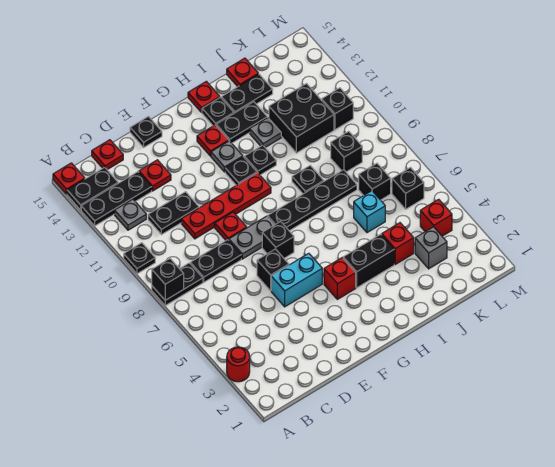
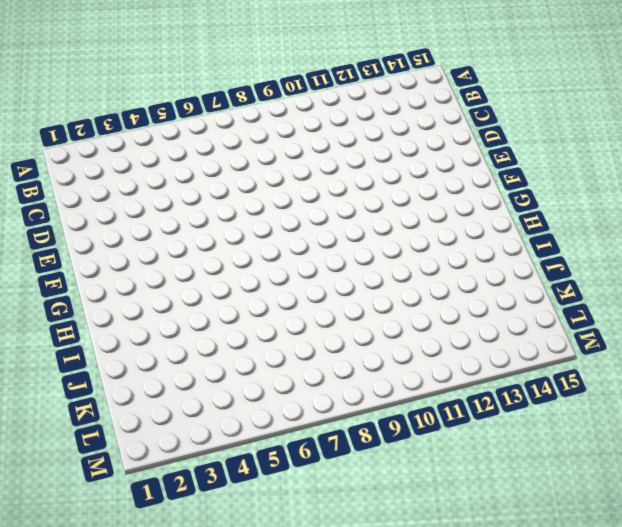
none -> red round brick A3 level 1
none -> black plate A8:B8 level 1
none -> black plate A10 level 1
none -> black plate A13:C13 level 1

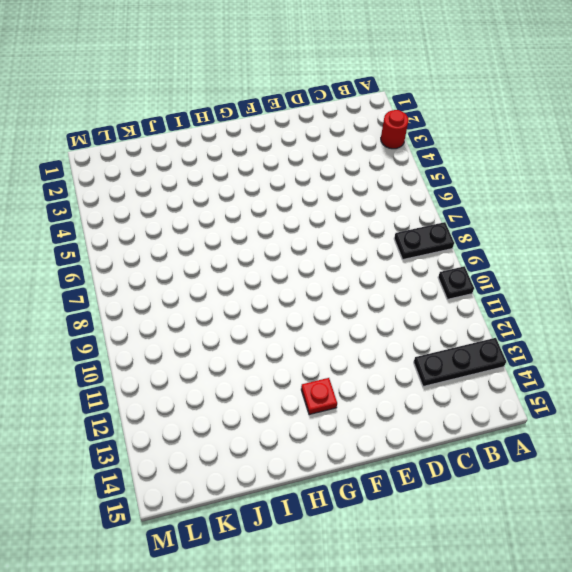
none -> black plate A14:B14 level 1
none -> red plate A15 level 1
none -> grey plate B12 level 1
none -> black plate C8:D8 level 1

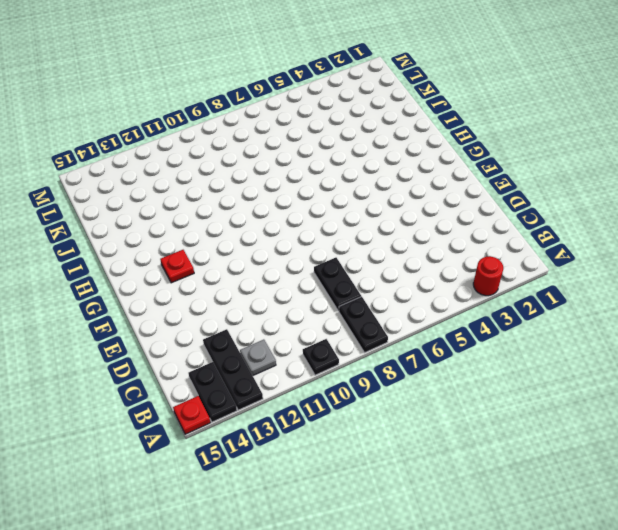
none -> black plate C11:D11 level 1
none -> red plate C15 level 1
none -> red plate D10:G10 level 1
none -> red plate D13 level 1

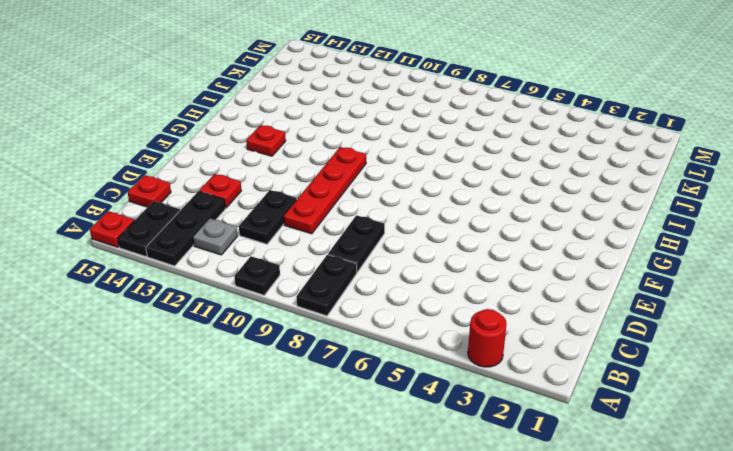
none -> cyan brick E5:F5 level 1
none -> black brick E6 level 1
none -> grey plate E8:F8 level 1
none -> red plate E9 level 1

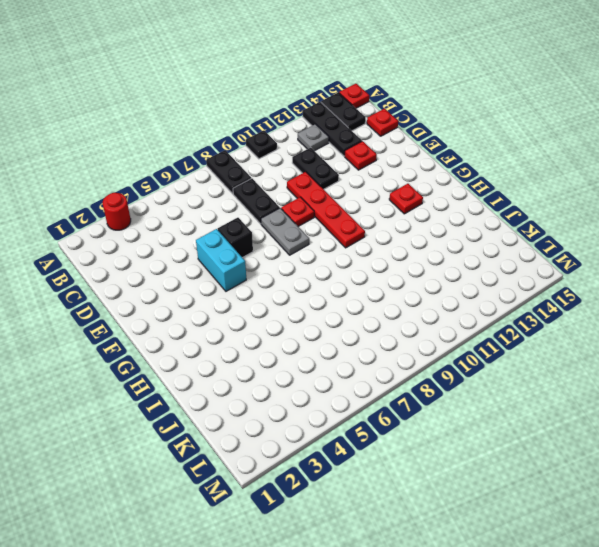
none -> black plate E15 level 1
none -> black brick F7 level 1
none -> red brick G4 level 1
none -> black plate G8:J8 level 1

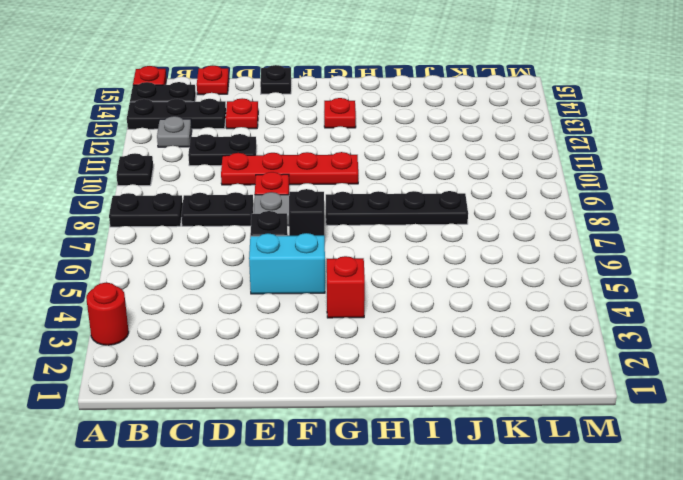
none -> black plate G11 level 1
none -> grey plate G12 level 1
none -> black brick H4:I4 level 1
none -> black plate H11 level 1

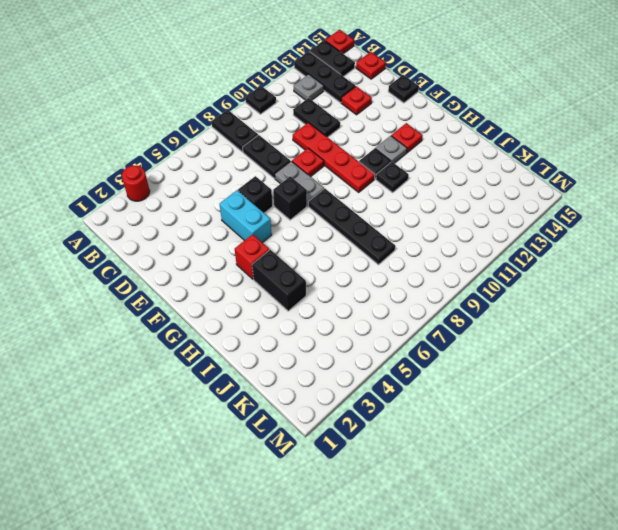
none -> black plate H13:I13 level 1
none -> black plate H14 level 1
none -> red plate H15 level 1
none -> black plate I9 level 1

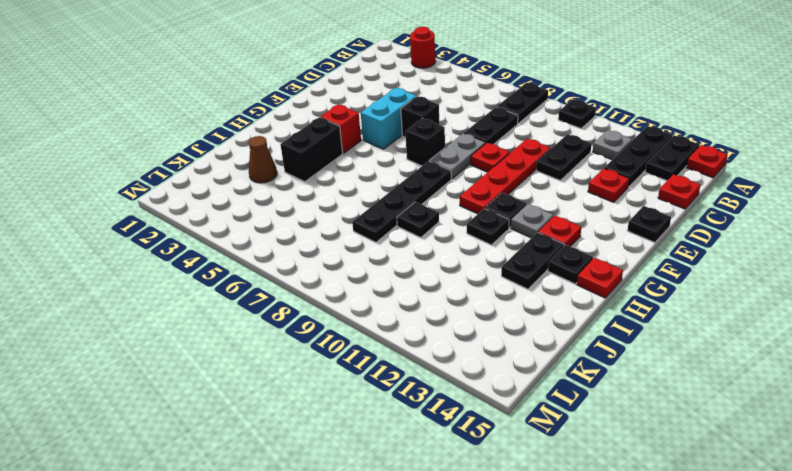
brown cone J3 level 1 -> none
none -> grey plate I12 level 1
none -> black plate I14:J14 level 1
none -> red brick J4 level 1
none -> cyan brick J6 level 1

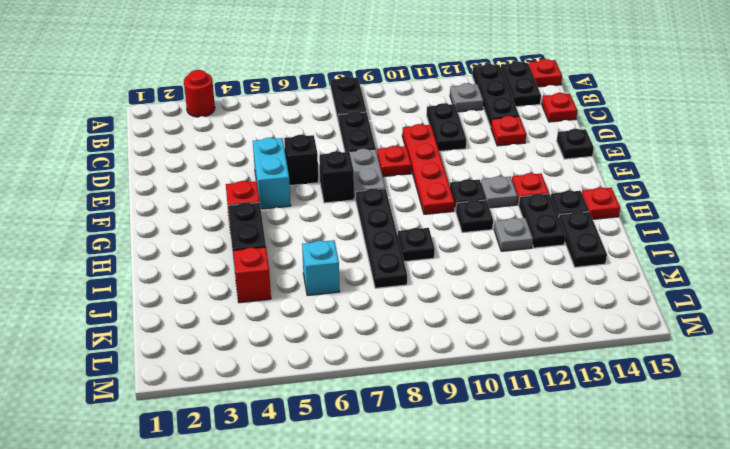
none -> black plate A10 level 1
none -> black brick J11:K12 level 1
none -> red plate J15 level 1
none -> grey brick K3 level 1

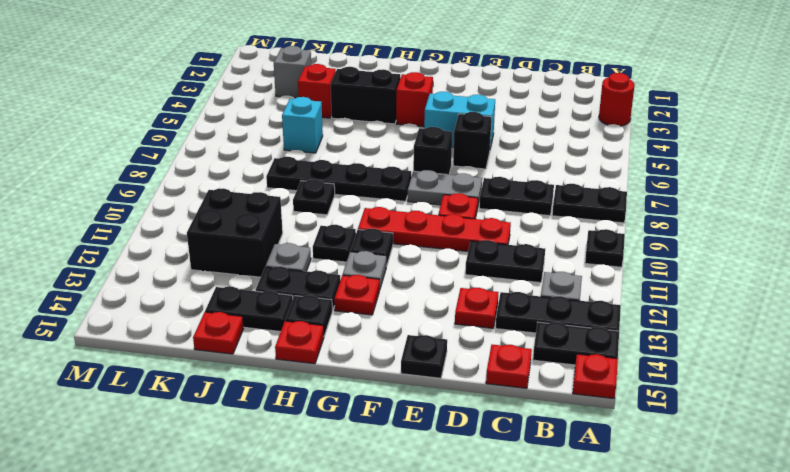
none -> black brick K7 level 1
none -> black brick K9 level 1
none -> red brick L4 level 1
none -> black brick L6 level 1

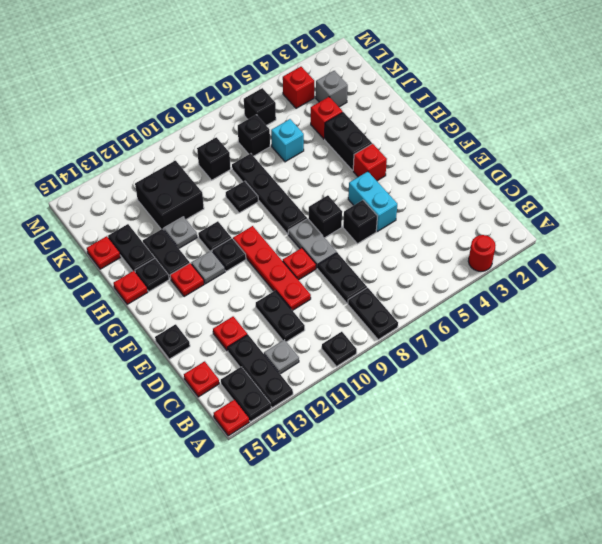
none -> black brick L11 level 1
none -> black brick A8 level 2

